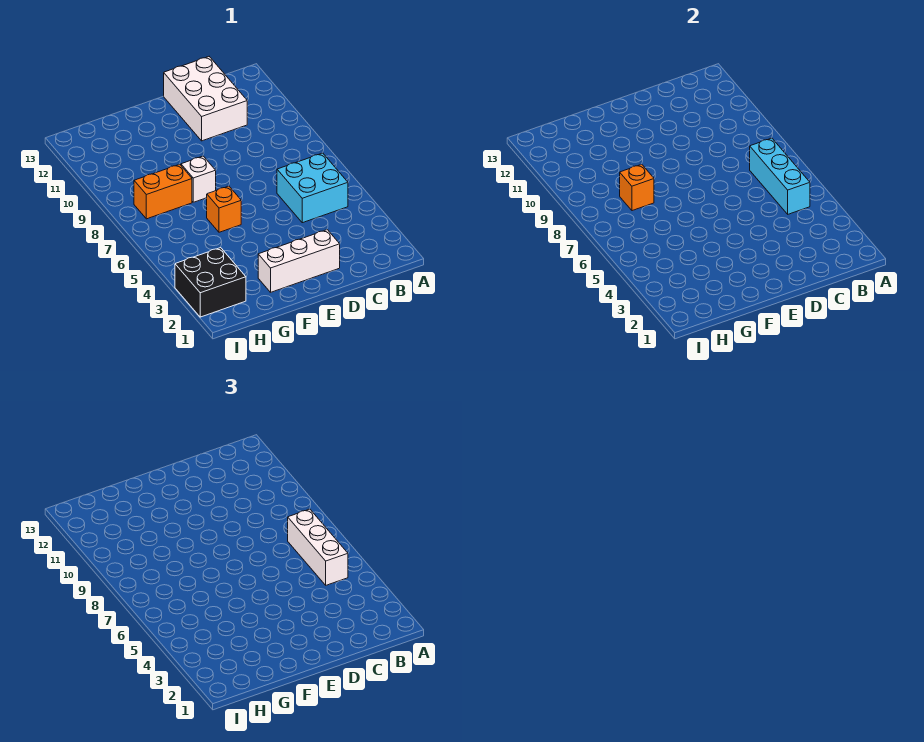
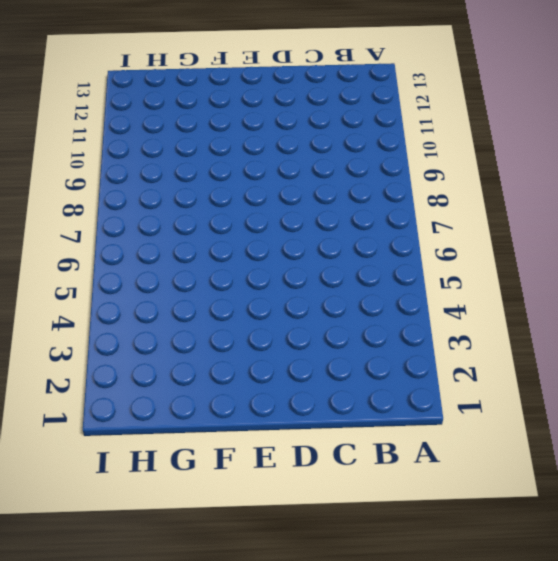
none -> cyan brick B5:C6 level 1
none -> white brick C11:D13 level 1

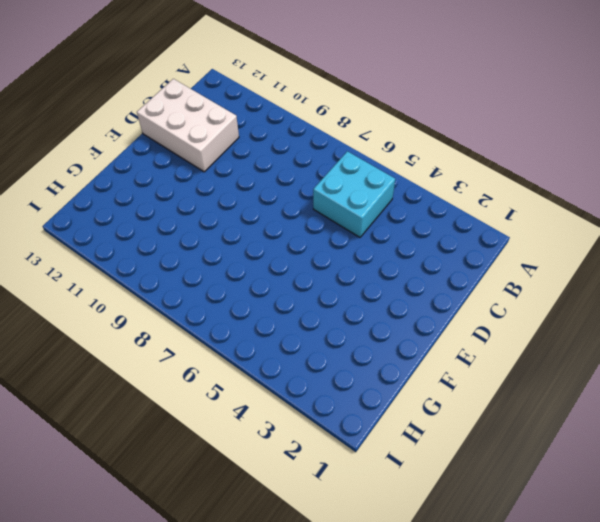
none -> white brick D2:F2 level 1
none -> orange brick F6 level 1

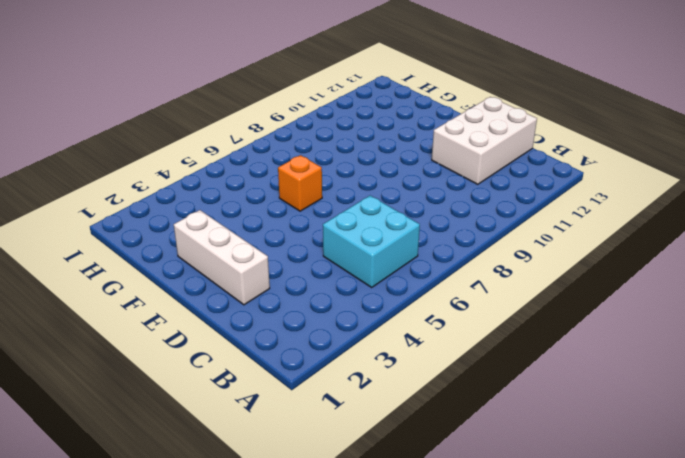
none -> white brick F8 level 1
none -> orange brick G8:H8 level 1

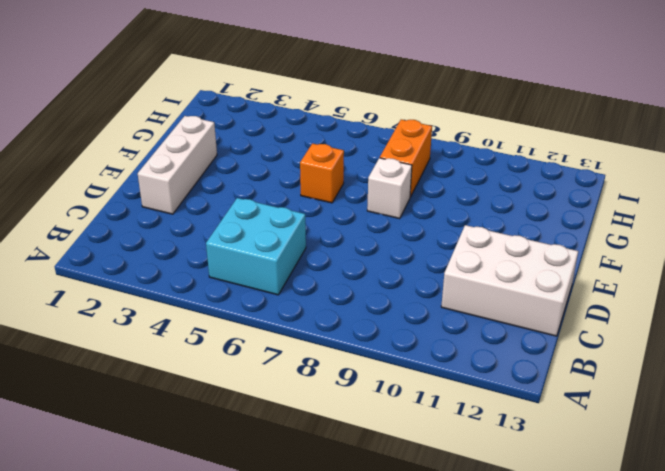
none -> black brick H2:I3 level 1
none -> cyan brick B5:B7 level 2

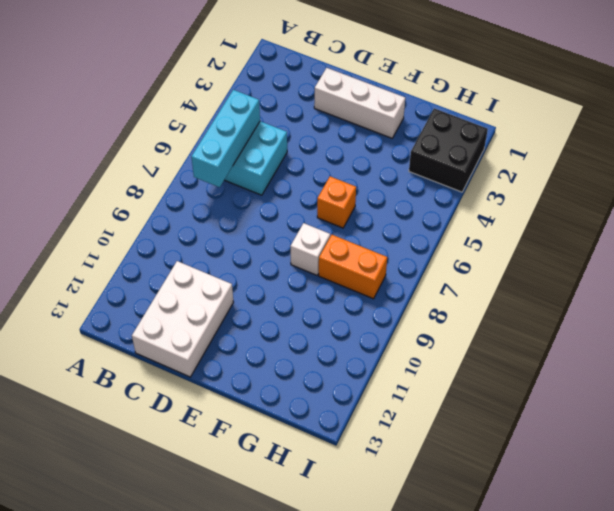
none -> orange brick G8 level 2
none -> white brick B5:B7 level 3

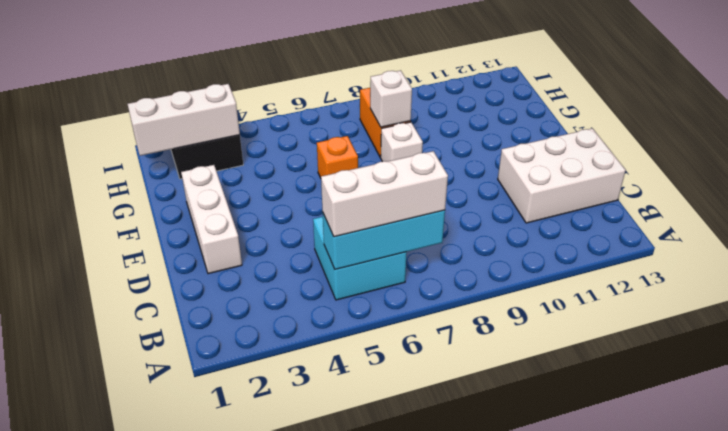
white brick G8 level 2 -> orange brick G8 level 2
white brick H1:H3 level 2 -> none

